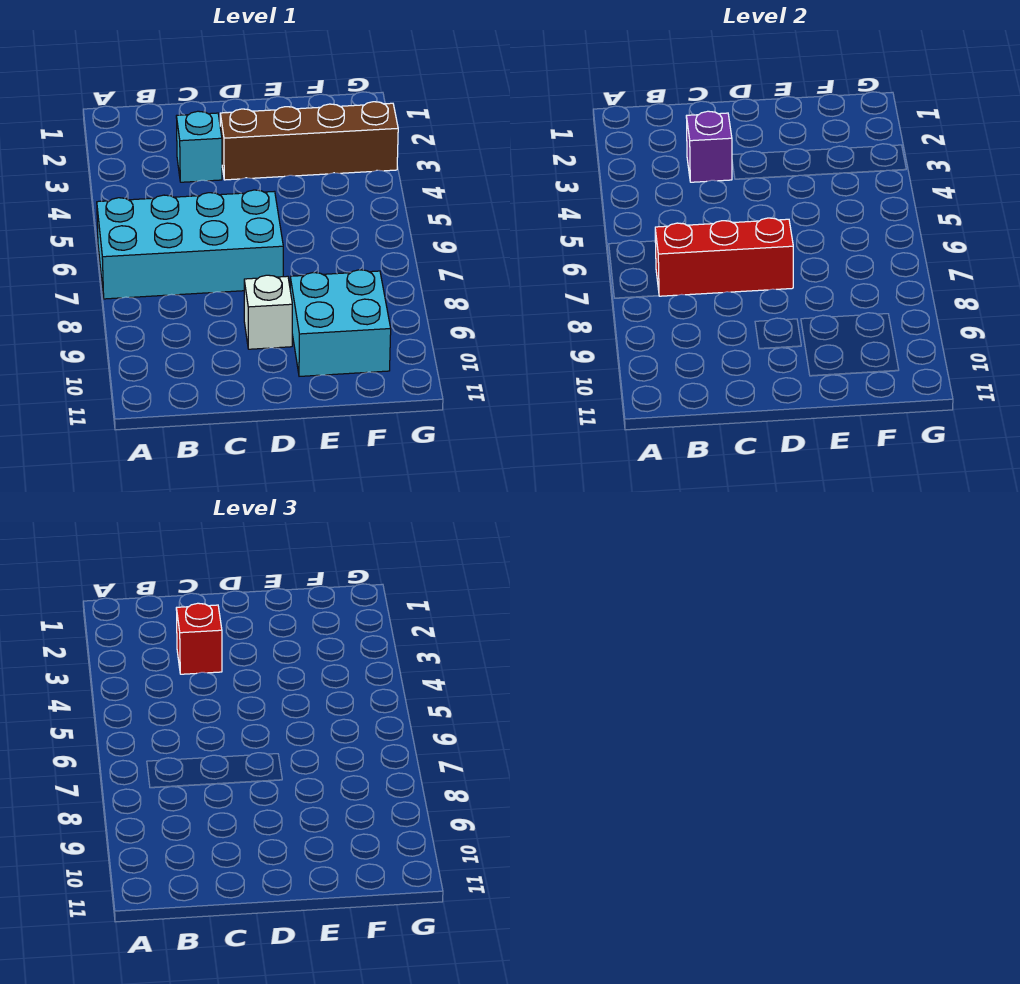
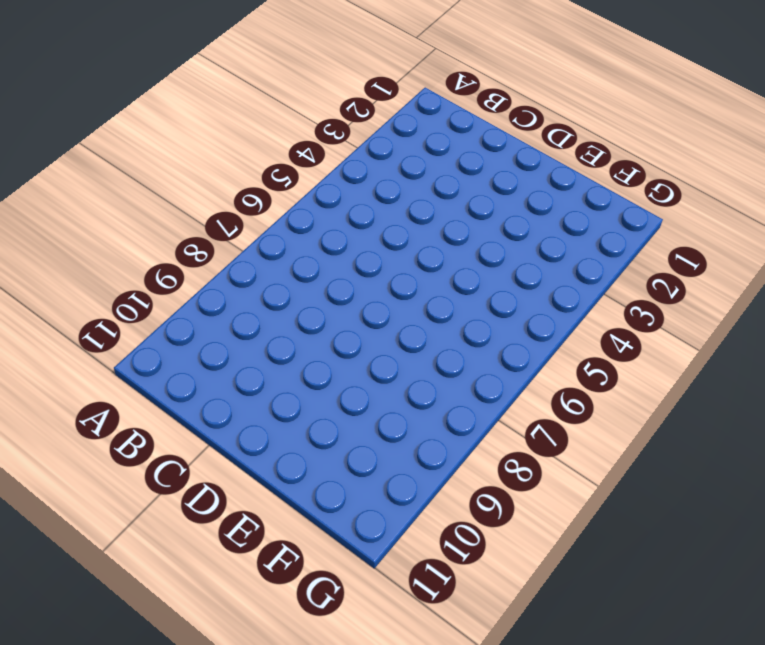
none -> cyan brick A6:D7 level 1
none -> cyan brick C3 level 1

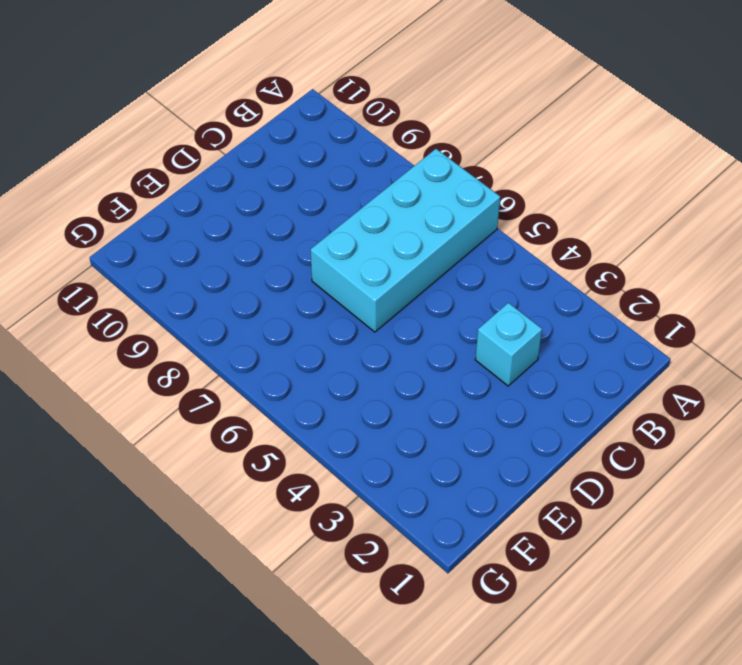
none -> brown brick D3:G3 level 1
none -> white brick D9 level 1

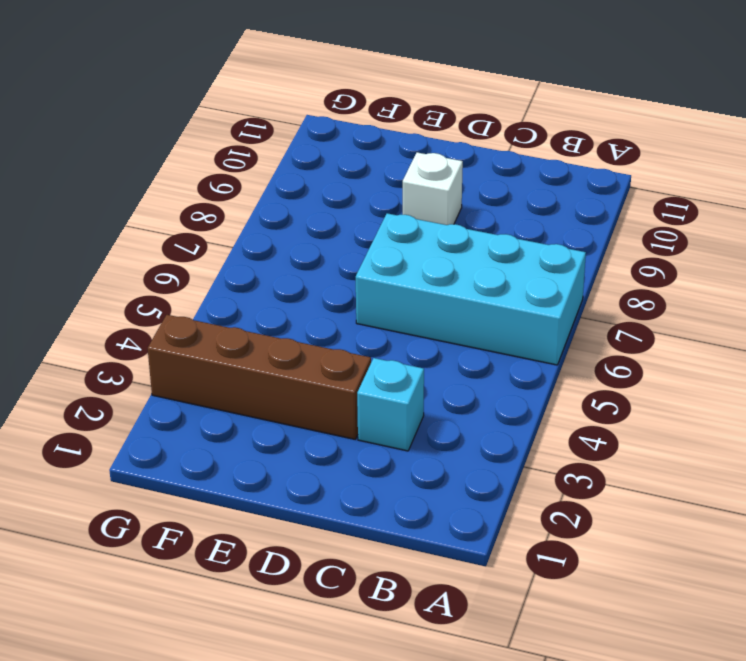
none -> cyan brick E9:F10 level 1
none -> red brick B7:D7 level 2

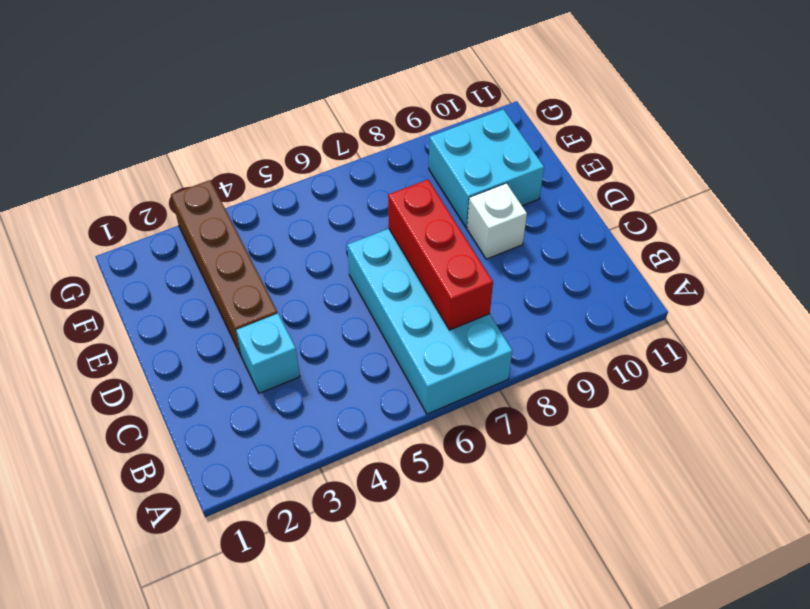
none -> purple brick C3 level 2
none -> red brick C3 level 3

